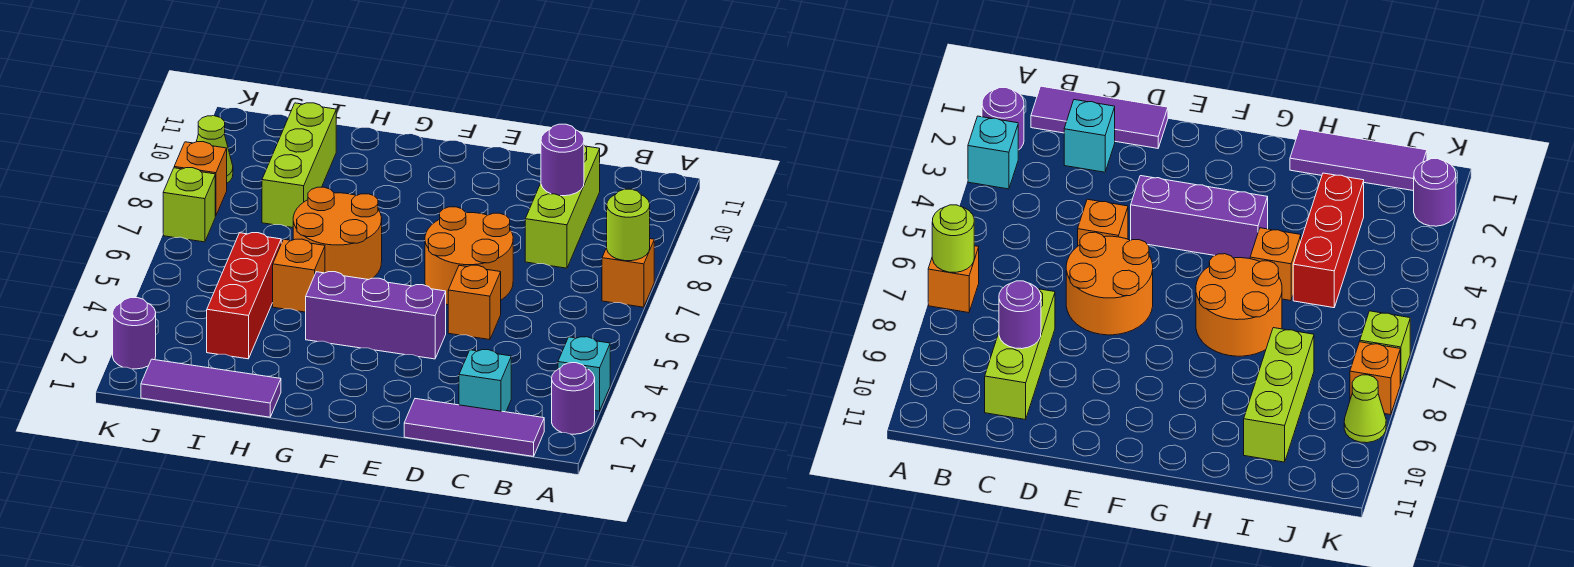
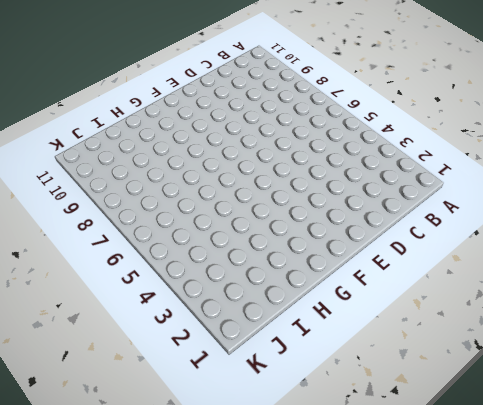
none -> purple round brick A2 level 1
none -> cyan brick A3 level 1
none -> orange brick A7 level 1

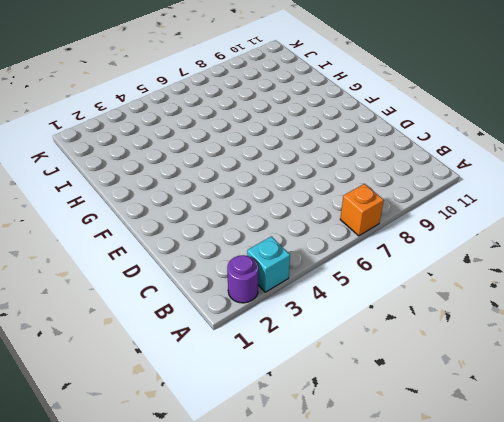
none -> purple tile B1:D1 level 1
none -> cyan brick C2 level 1
none -> lime brick C8:C10 level 1

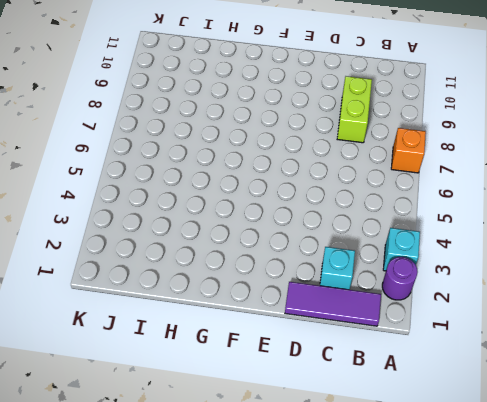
lime brick C8:C9 level 1 -> lime brick C8:C10 level 1
none -> orange brick D5 level 1
none -> orange round brick D6:E7 level 1
none -> purple brick E4:G4 level 1

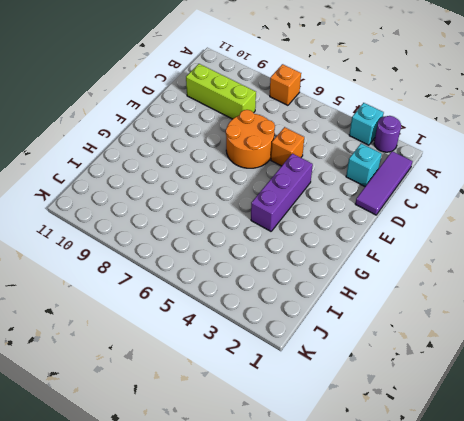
none -> orange round brick G6:H7 level 1
none -> purple tile H1:J1 level 1
none -> orange brick H5 level 1

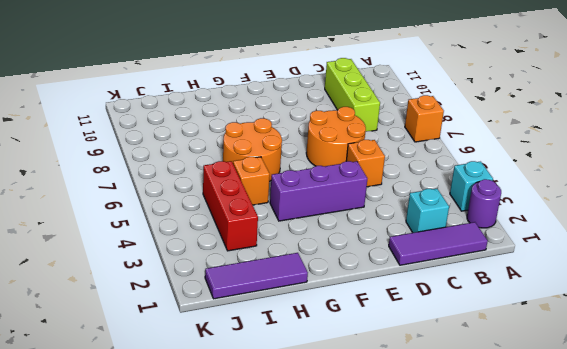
none -> lime brick I8:I10 level 1
none -> purple round brick K2 level 1
none -> lime brick K7 level 1

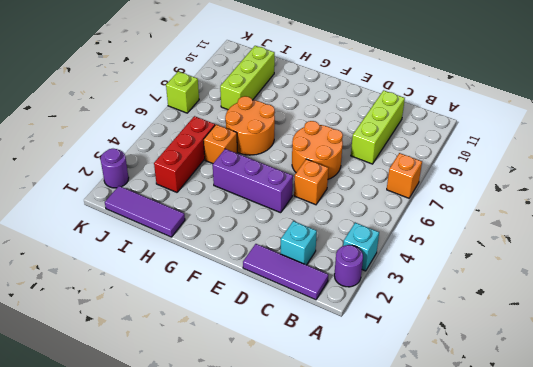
none -> orange brick K8 level 1
none -> lime cone K9 level 1
none -> lime round brick A7 level 2

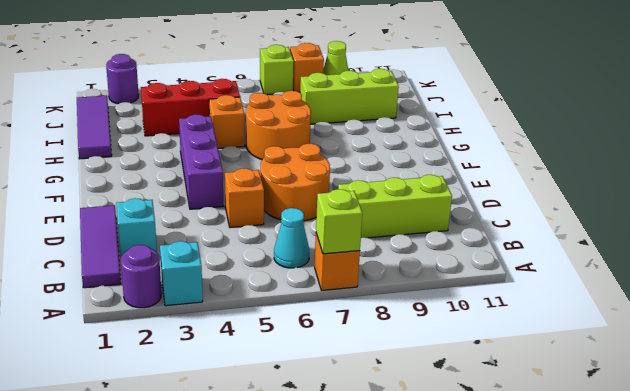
lime brick A7 level 2 -> lime round brick A7 level 2
cyan cone B6 level 1 -> none
none -> purple round brick C9 level 2

